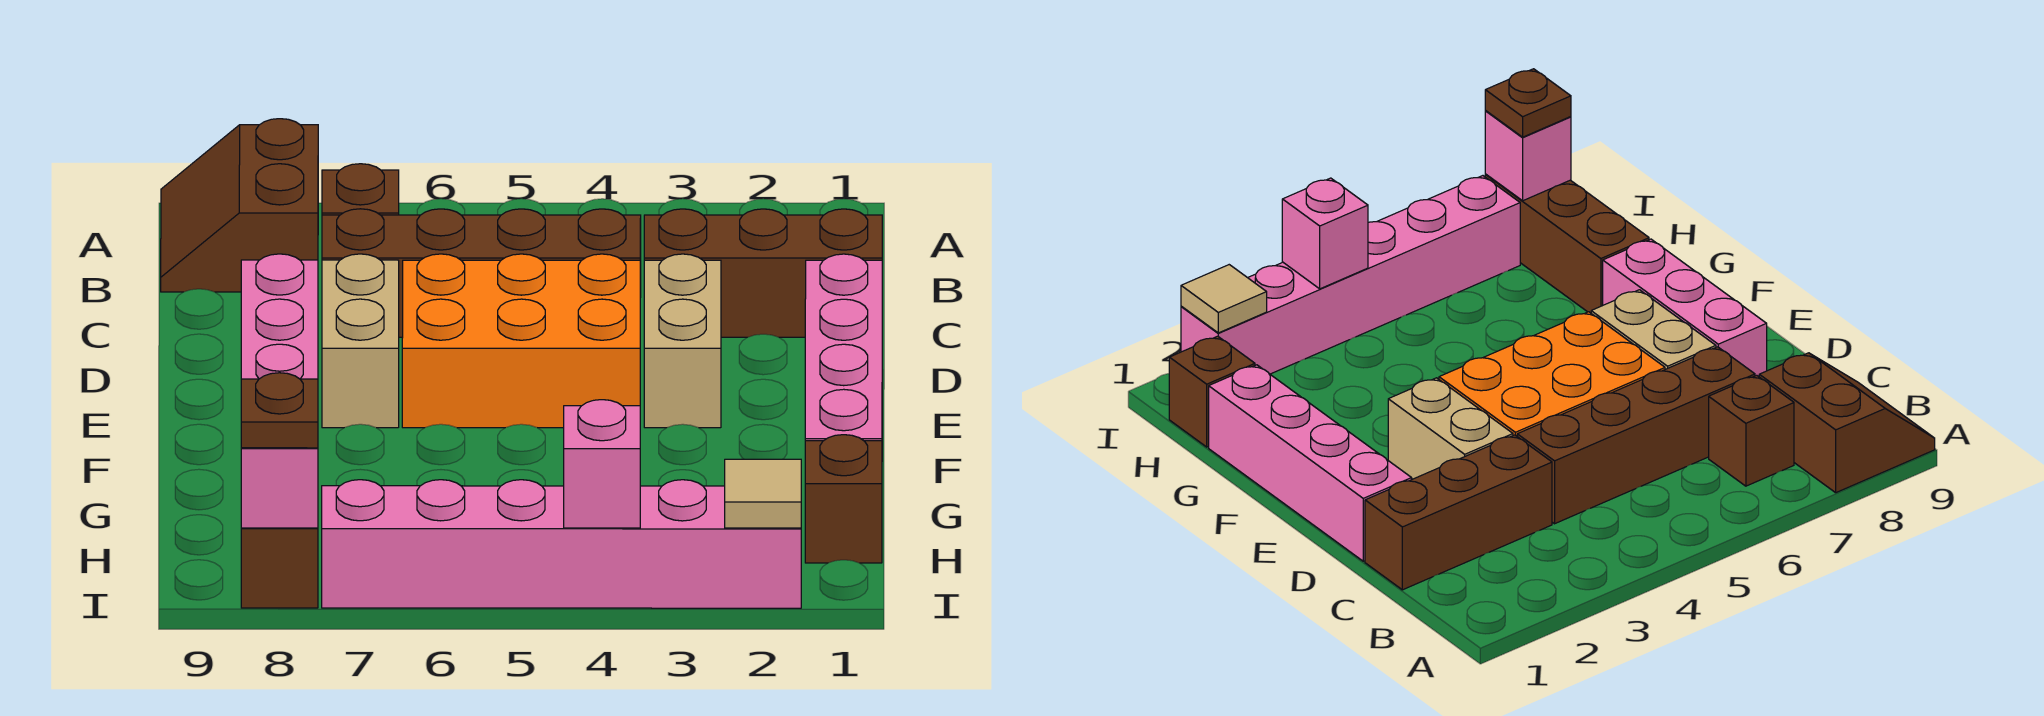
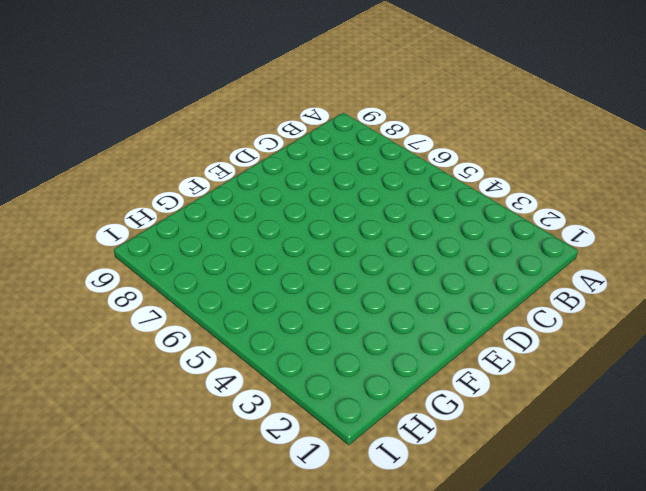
none -> brown slope A8:B9 level 1 top 8
none -> brown brick B7 level 1
none -> brown brick C1:C3 level 1

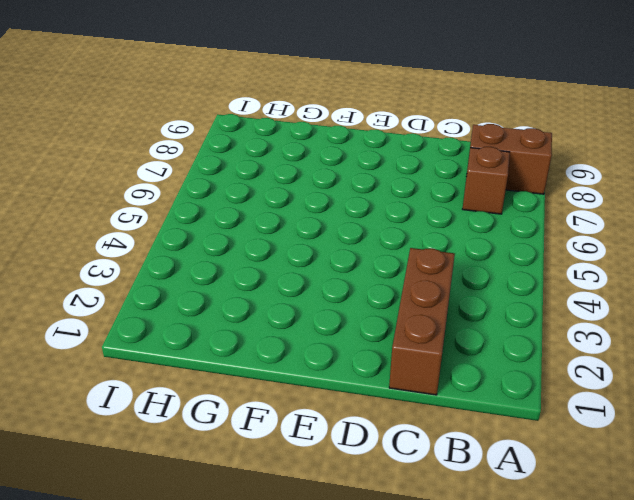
none -> brown brick C4:C7 level 1
none -> pink brick D1:G1 level 1
none -> tan brick D3:E3 level 1

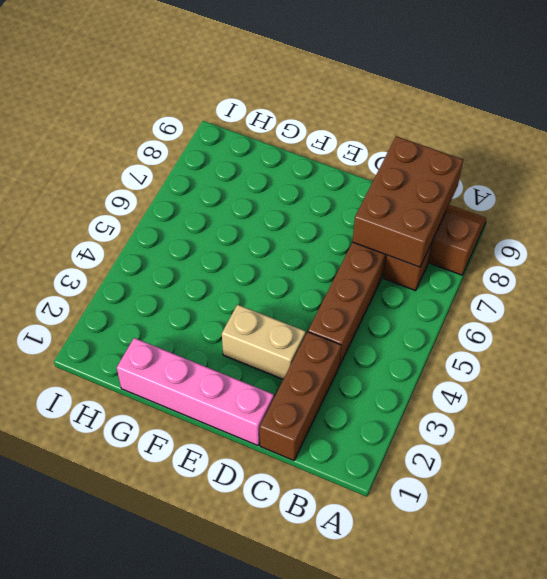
brown brick B7:C9 level 2 -> none
none -> orange brick D4:E6 level 1
none -> tan brick D7:E7 level 1
none -> pink brick D8:F8 level 1

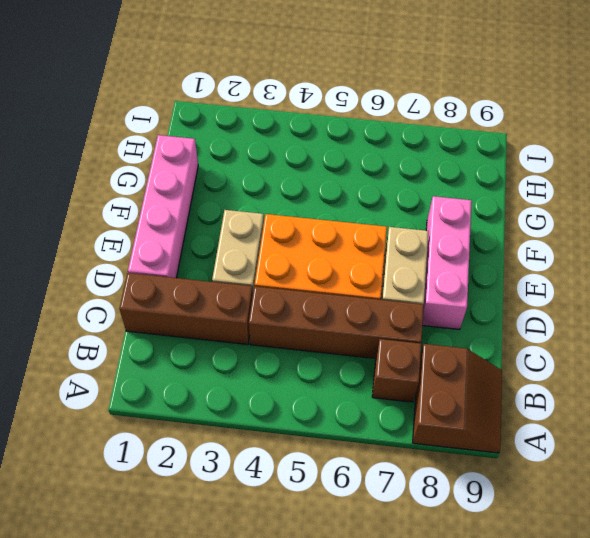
none -> brown brick G8:I8 level 1
none -> brown brick H1 level 1
none -> pink brick I2:I7 level 1

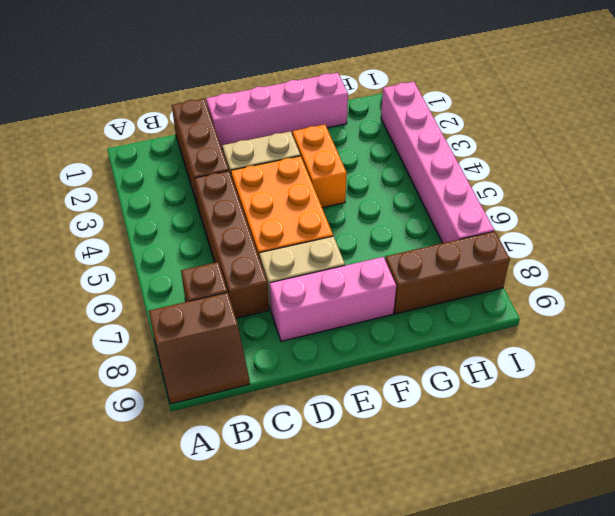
orange brick F3:F4 level 1 -> none
none -> brown brick H1 level 1
none -> tan tile I2 level 2
none -> pink brick I4 level 2

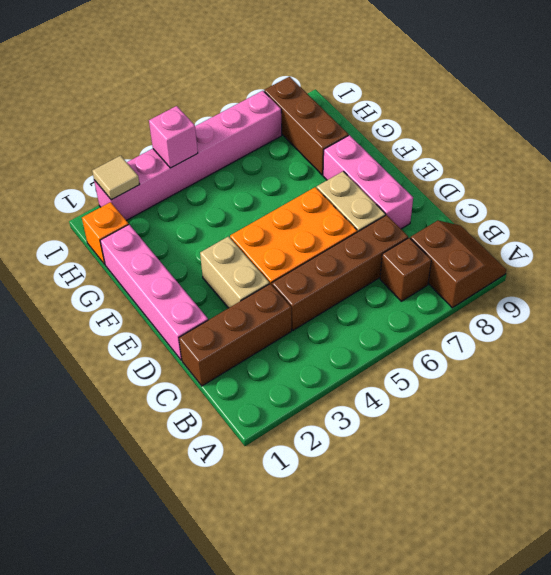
orange brick H1 level 1 -> brown brick H1 level 1
none -> pink brick I8 level 2
none -> brown plate I8 level 3

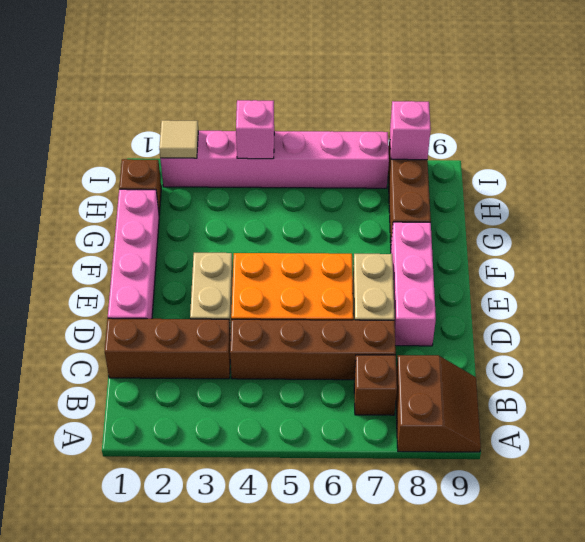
none -> brown plate I8 level 3

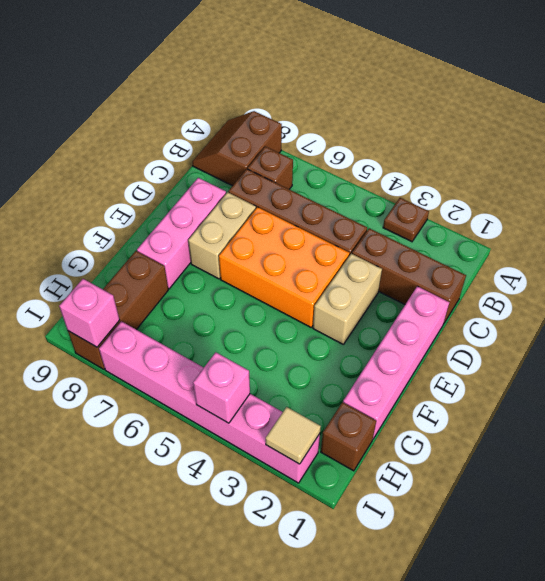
brown plate A3 level 1 -> brown plate I8 level 3

